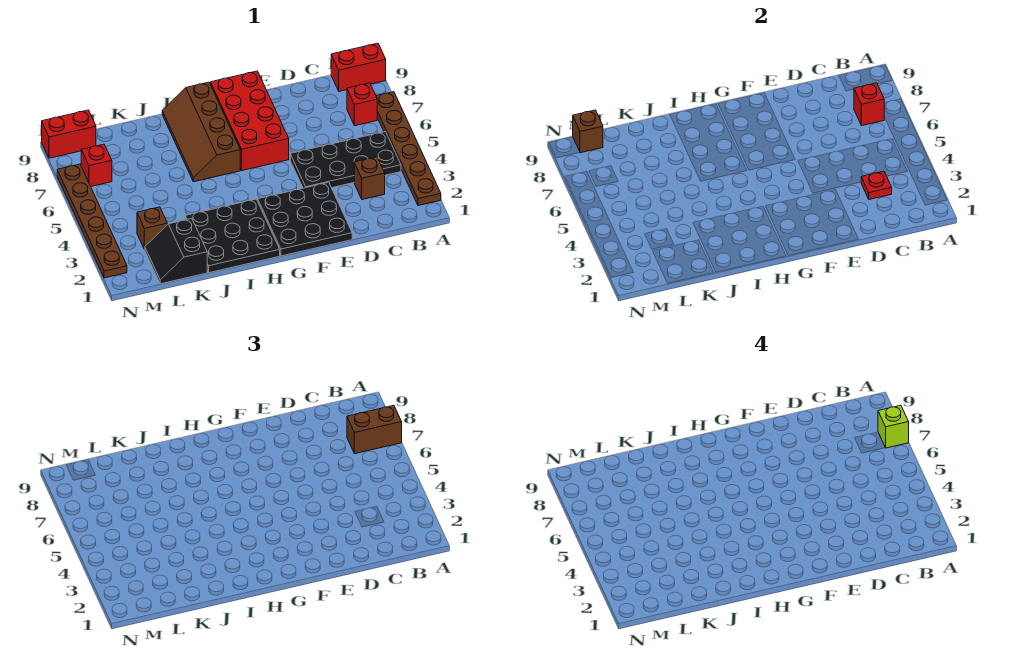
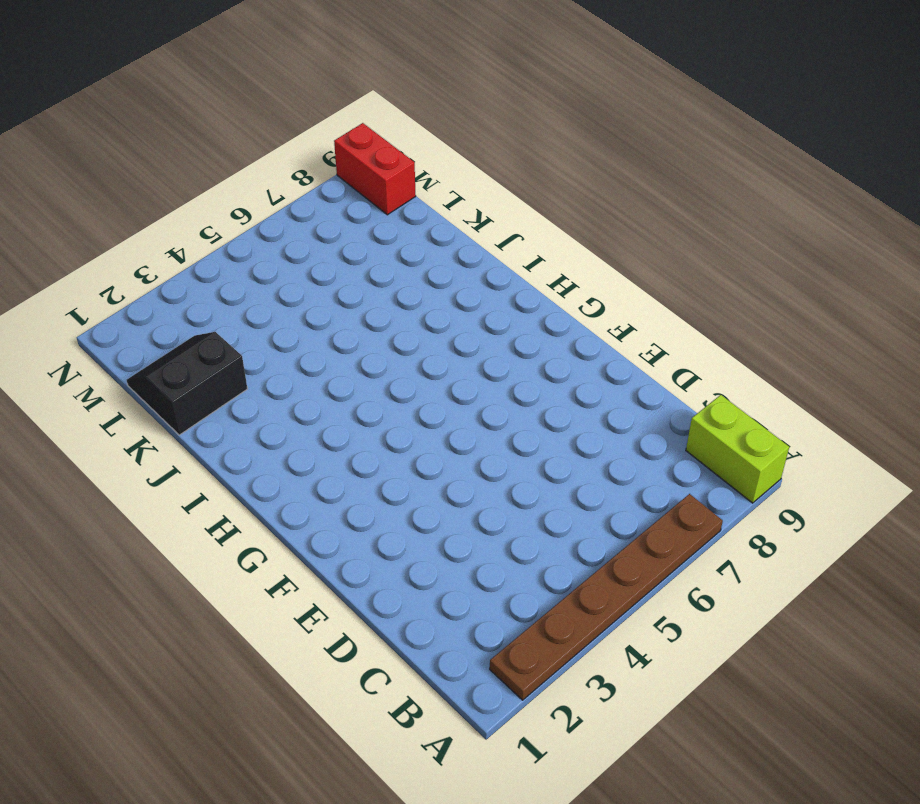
lime brick A9:B9 level 1 -> red brick A9:B9 level 1
none -> black plate B4:E5 level 1
none -> red brick B7 level 1
none -> brown brick C3 level 1

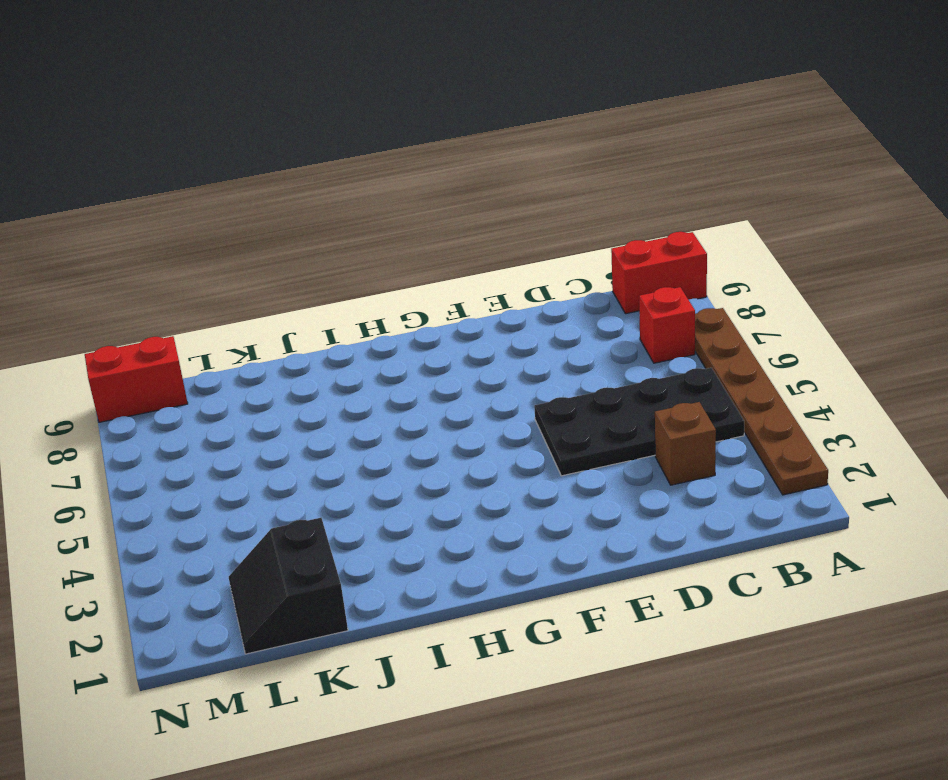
none -> black plate E1:G3 level 1
none -> red brick F6:G9 level 1
none -> black plate H1:J3 level 1

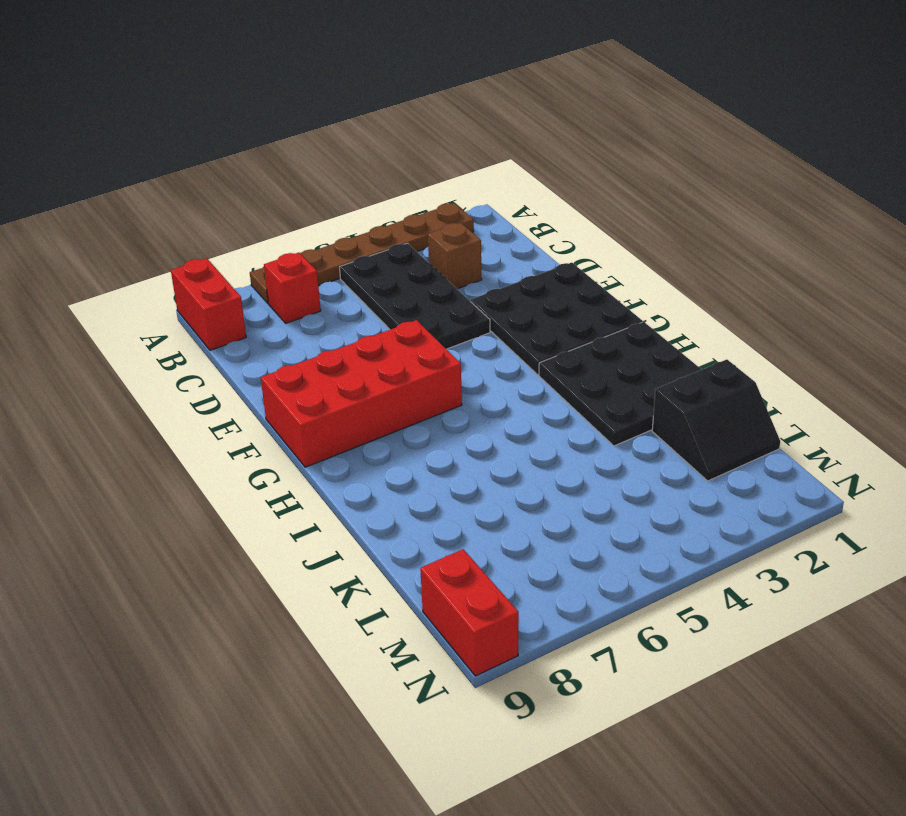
none -> brown slope H6:I9 level 1 top H
none -> brown brick L3 level 1
none -> red brick M7 level 1

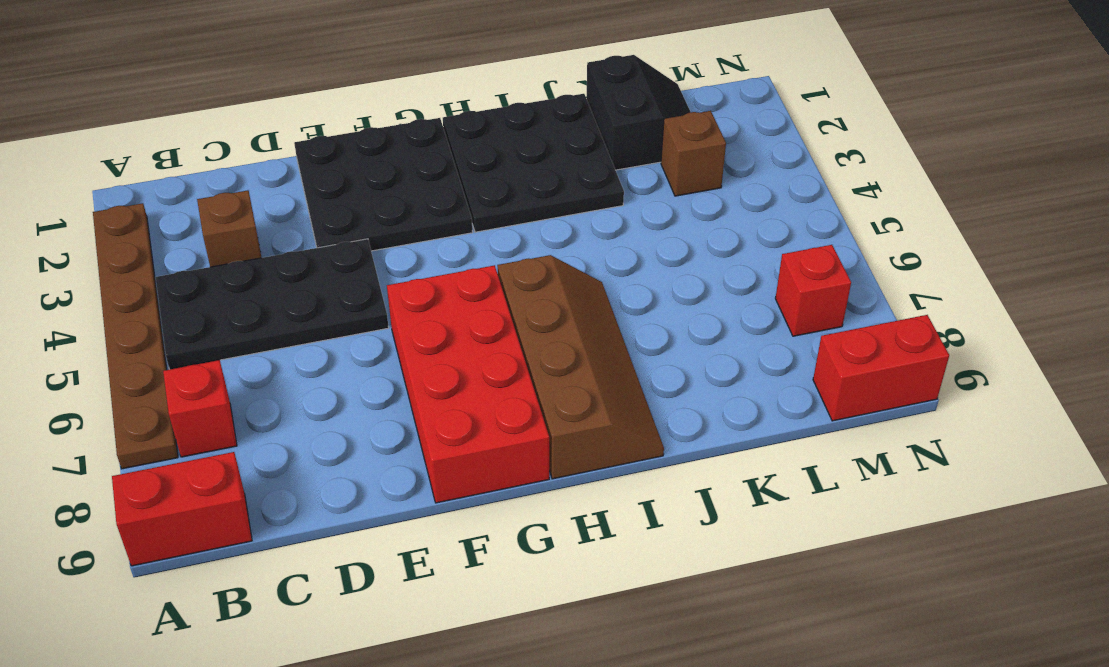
none -> brown plate N2:N7 level 1
none -> red brick B7 level 2
none -> red plate C3 level 2

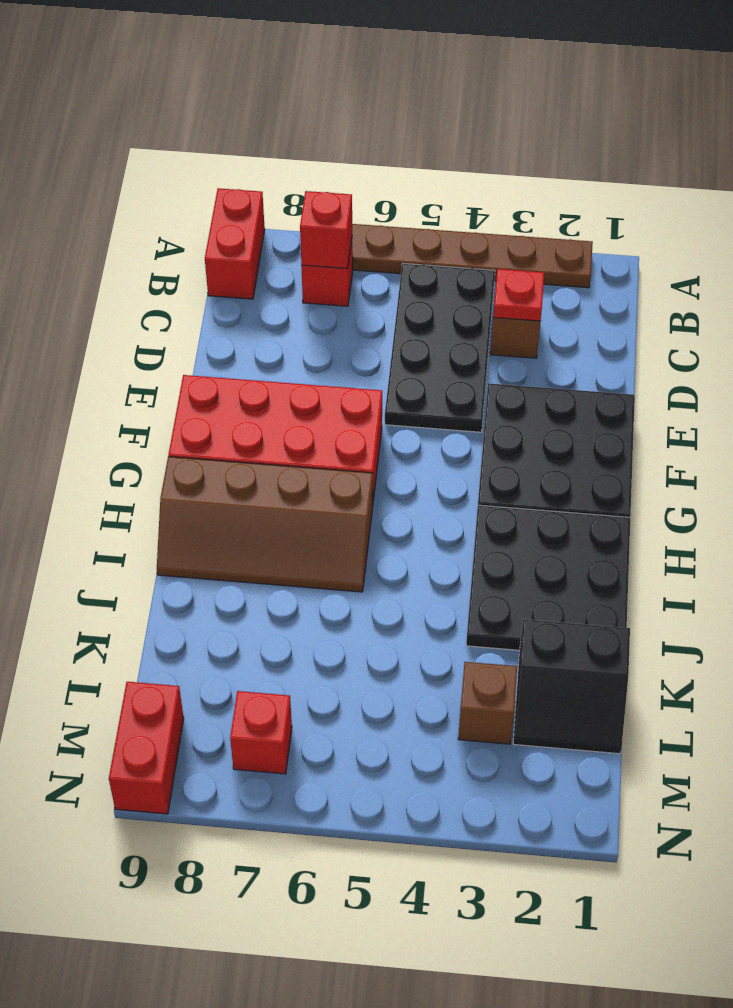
none -> brown plate N2:N7 level 1
none -> brown brick M9 level 2
none -> brown brick A7:B7 level 3

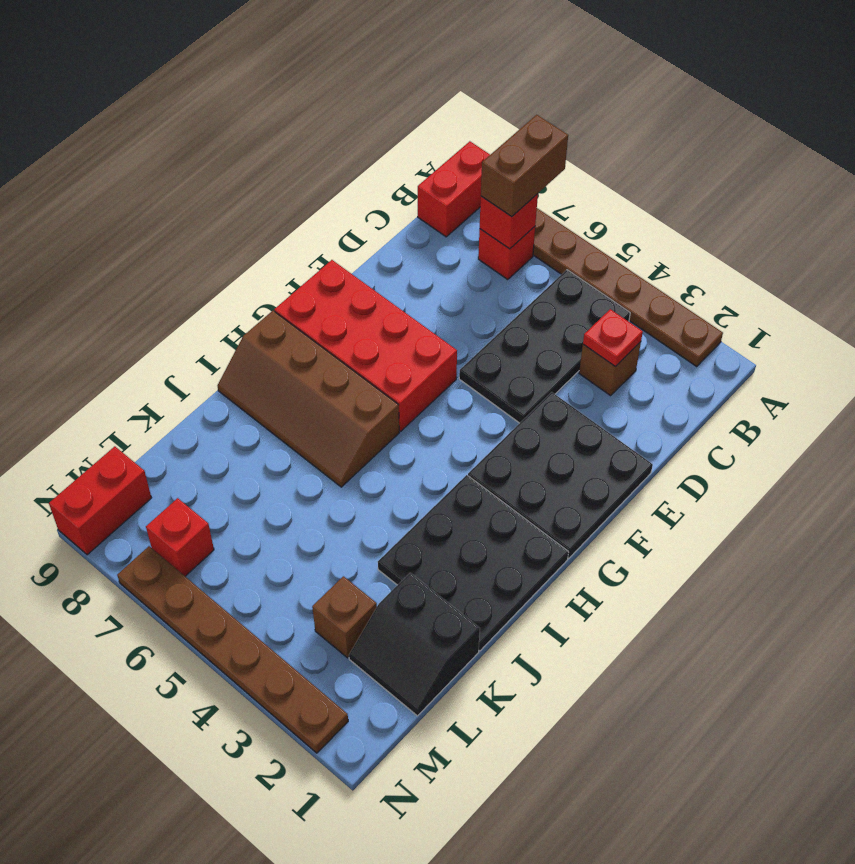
none -> brown brick M9 level 2
none -> lime brick A7 level 4

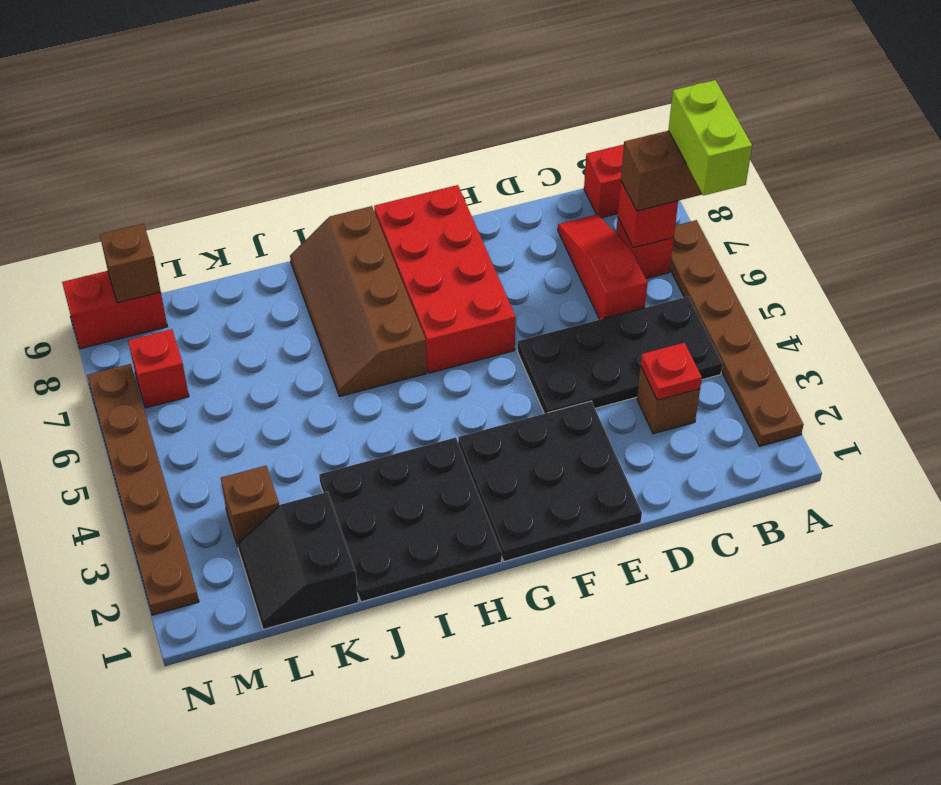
lime brick A6:A7 level 4 -> lime brick A7 level 4
red slope C6:C8 level 1 top 6 -> none

